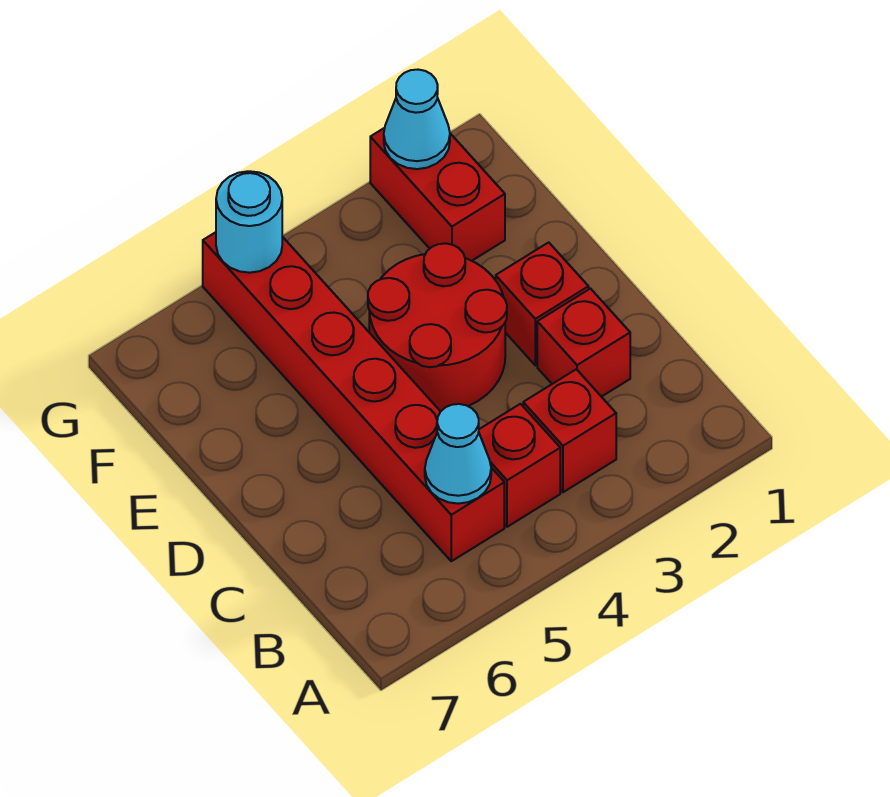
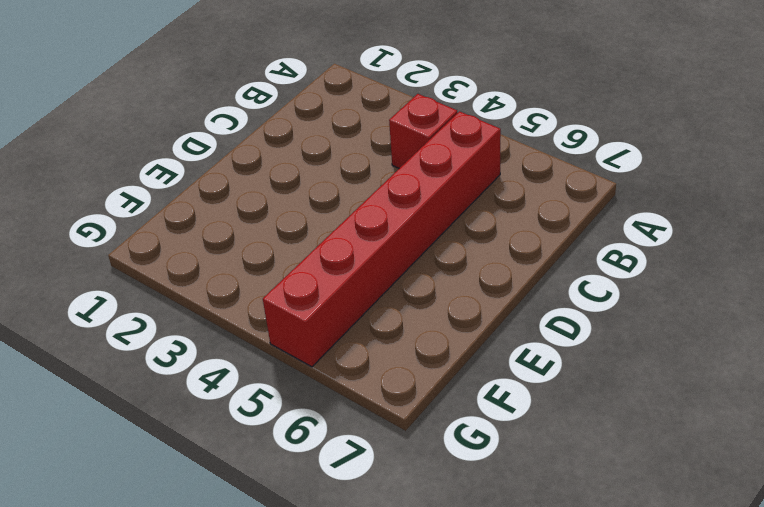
none -> red brick B3 level 1
none -> red brick C2 level 1

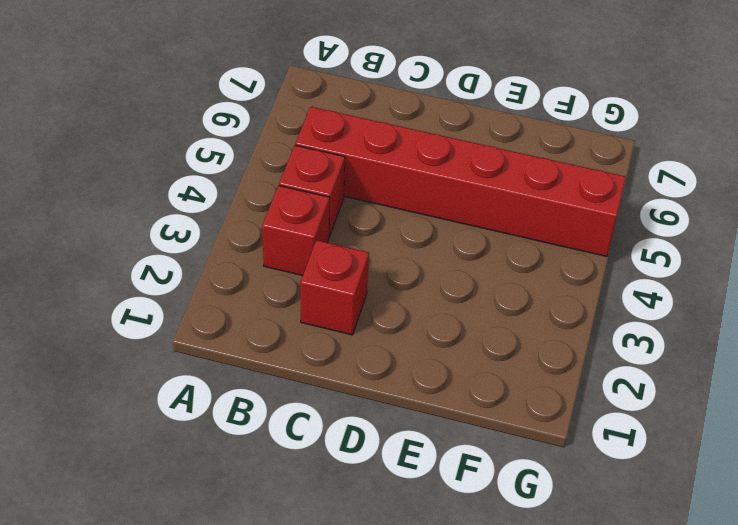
none -> red brick D2 level 1
none -> red round brick D3:E4 level 1

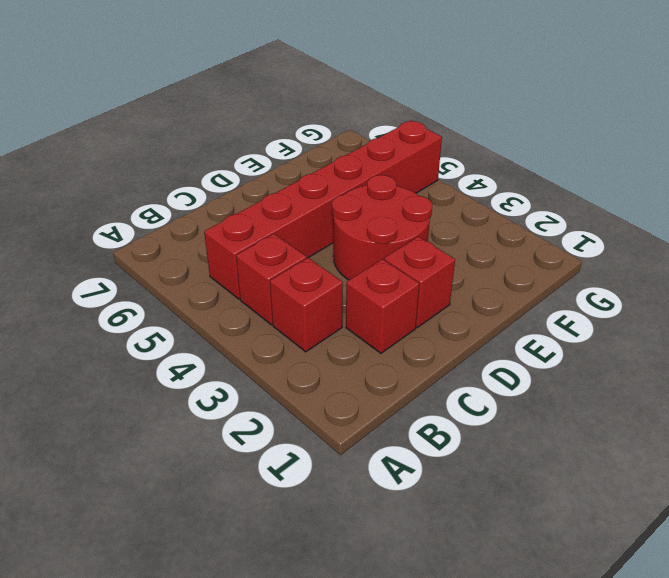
none -> red brick F2:G2 level 1
none -> cyan cone B5 level 2

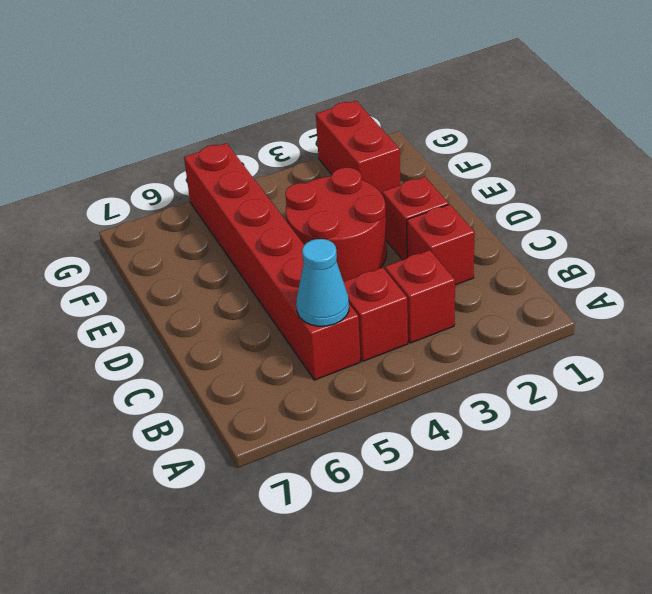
none -> cyan cone G2 level 2
none -> cyan round brick G5 level 2

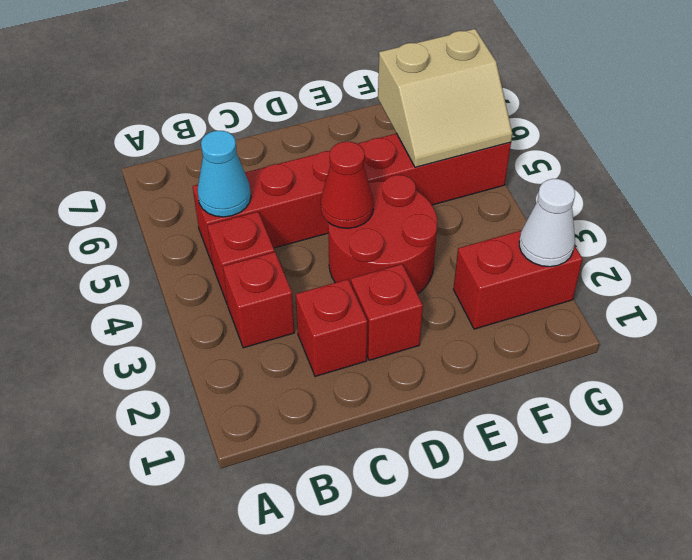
red cone D4 level 2 -> none
tan slope F5:G6 level 2 top 6 -> cyan round brick G5 level 2
white cone G2 level 2 -> cyan cone G2 level 2

